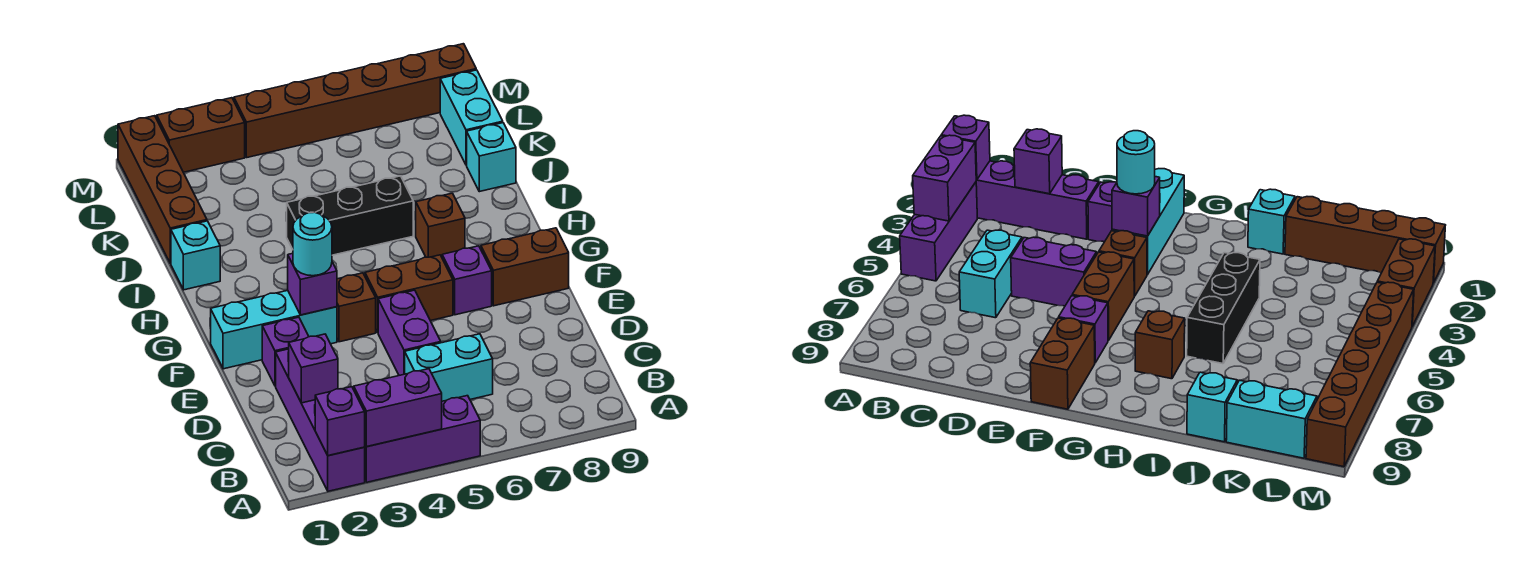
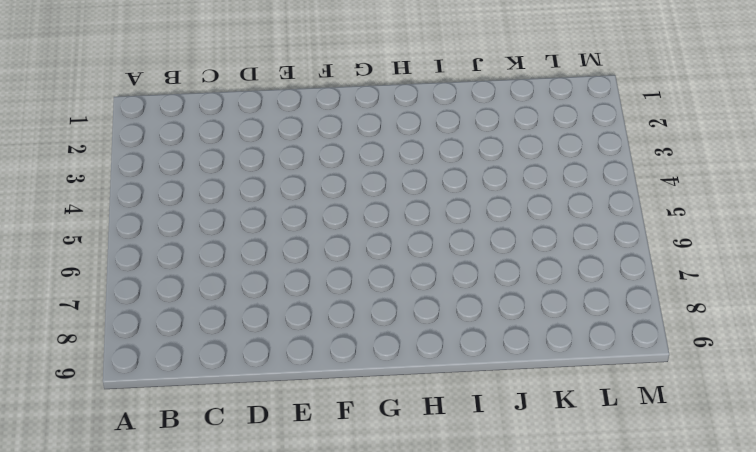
none -> purple brick A2:D2 level 1
none -> purple brick A3:A5 level 1
none -> cyan brick C5:C6 level 1

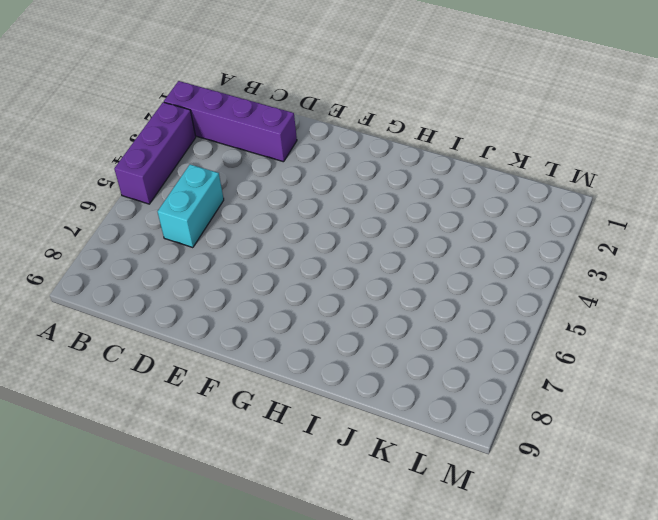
none -> purple brick D5:E5 level 1
none -> purple brick E2 level 1
none -> cyan brick F1:F3 level 1

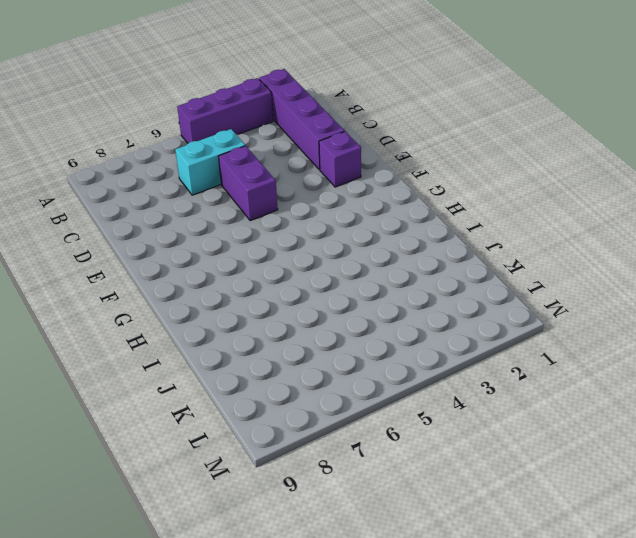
none -> cyan brick F1:F3 level 1
none -> brown brick F4 level 1
none -> brown brick F5:F6 level 1

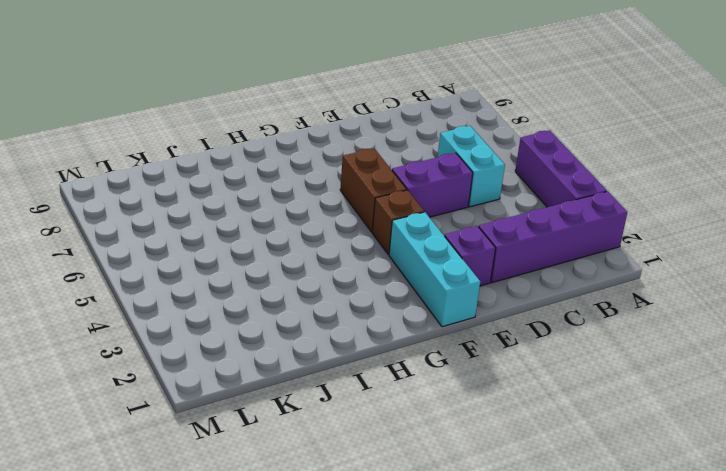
none -> purple brick F7 level 1
none -> brown brick F8:F9 level 1
none -> brown brick H7 level 1

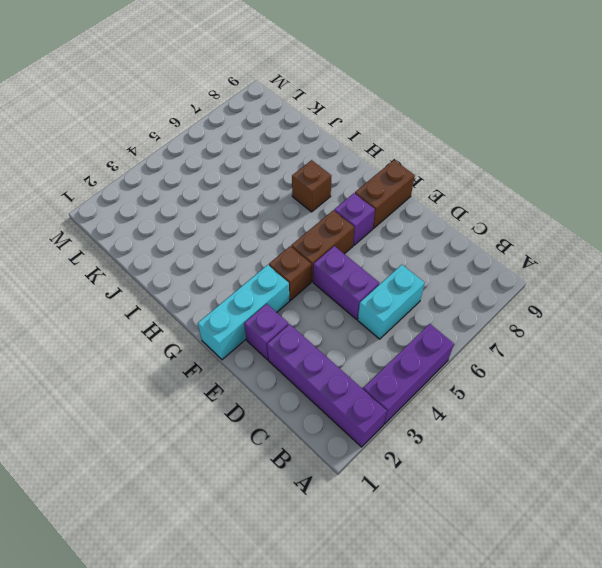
none -> cyan brick I1 level 1
none -> black brick I4:I6 level 1
none -> brown brick J1:M1 level 1

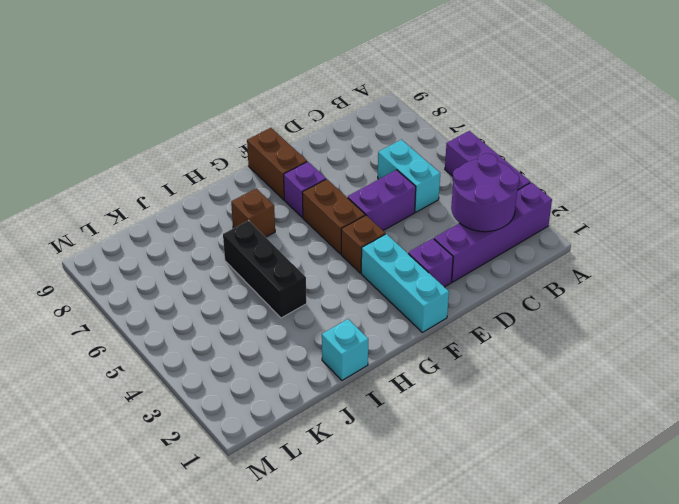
purple round brick B2:C3 level 2 -> purple brick C2 level 2
none -> brown brick J1:M1 level 1
none -> cyan brick J9 level 1
none -> cyan brick K9:L9 level 1

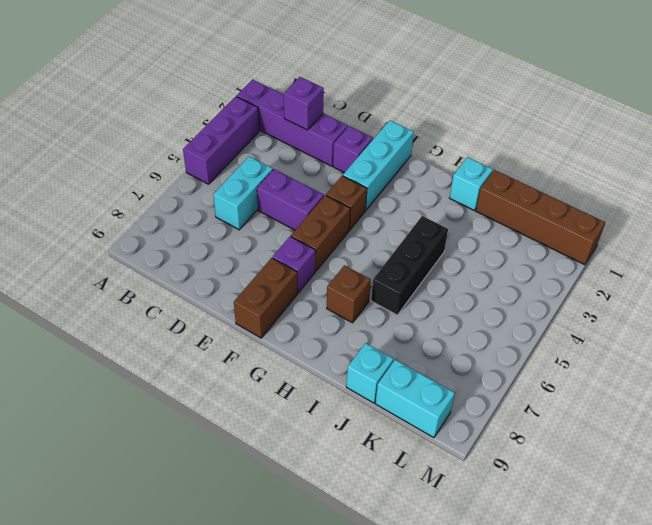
none -> brown brick M2:M3 level 1
none -> brown brick M4:M9 level 1
none -> purple brick A2 level 2

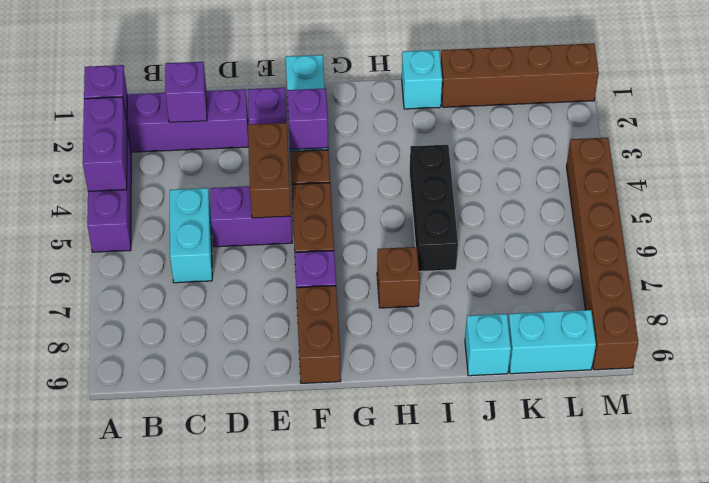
brown brick E4:E5 level 2 -> brown brick M2:M3 level 1
none -> cyan round brick F3 level 3

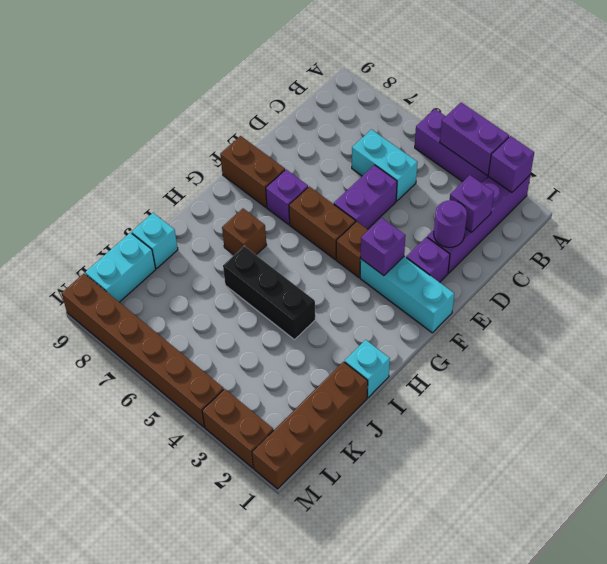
purple round brick D2 level 2 -> none
none -> cyan round brick F3 level 3

